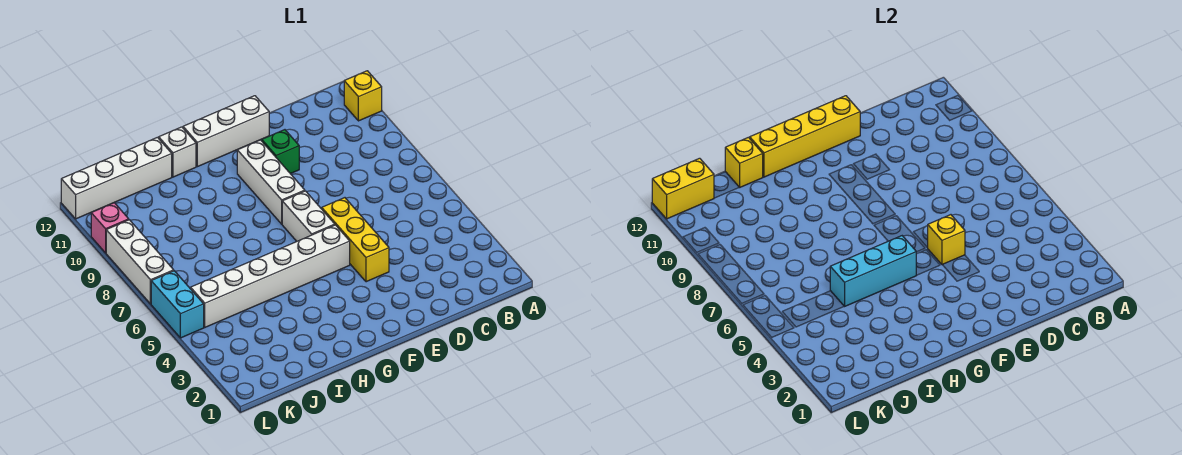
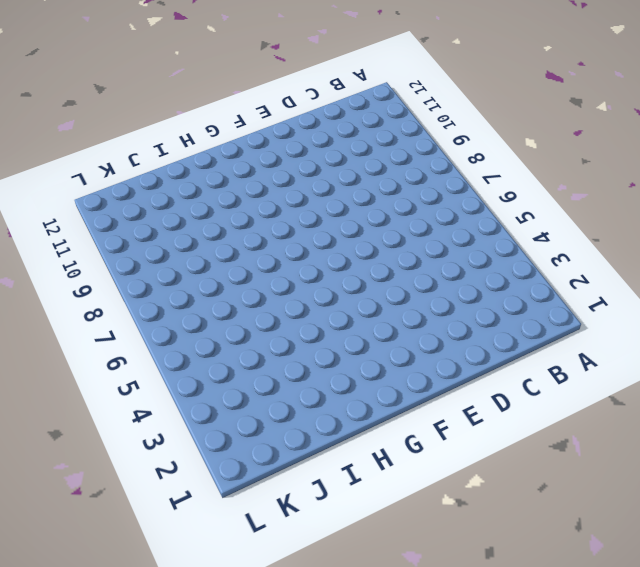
none -> yellow brick A11 level 1
none -> yellow brick E4:E6 level 1
none -> green brick E10 level 1

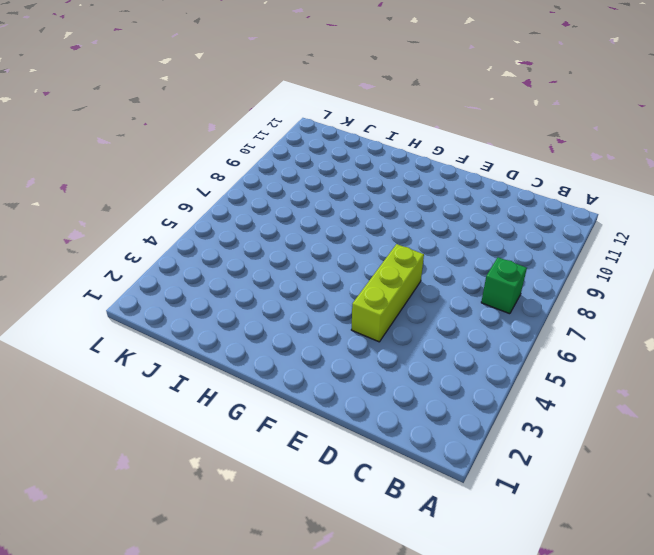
green brick B7 level 1 -> green brick E10 level 1
lime brick E4:E6 level 1 -> yellow brick E4:E6 level 1
none -> yellow brick A11 level 1
none -> white brick E12:G12 level 1
none -> white brick F5:K5 level 1

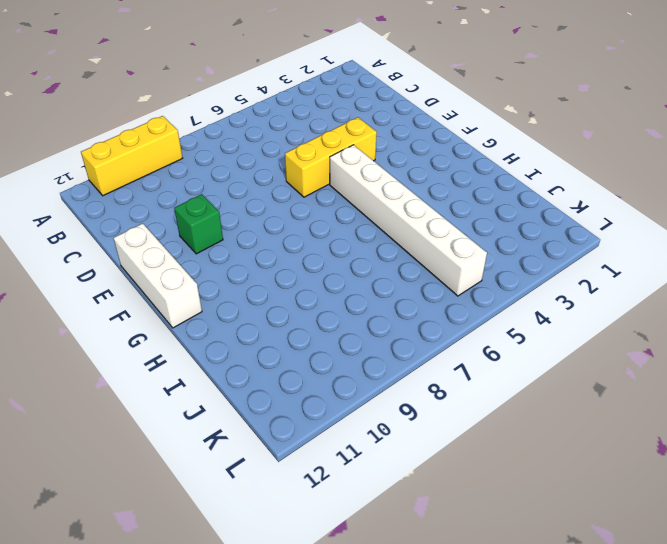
yellow brick A9:A11 level 1 -> yellow brick A11 level 1
none -> white brick F6:F7 level 1
none -> white brick F8:F10 level 1
none -> white brick H12 level 1

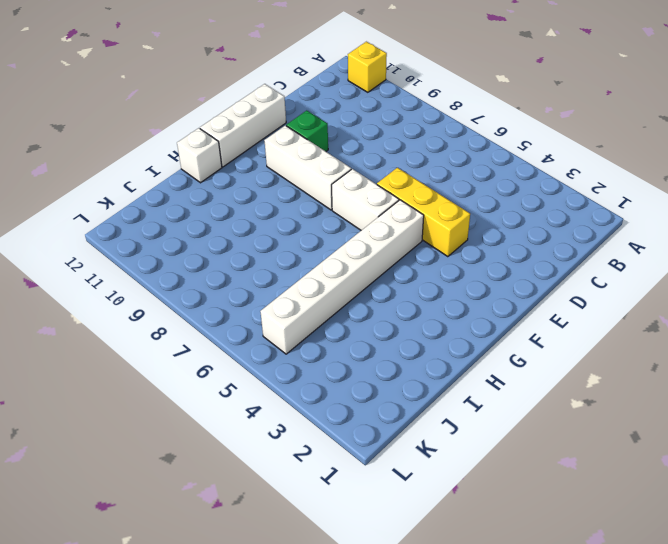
none -> white brick I12:L12 level 1
none -> cyan brick L5:L6 level 1
none -> white brick L7:L9 level 1

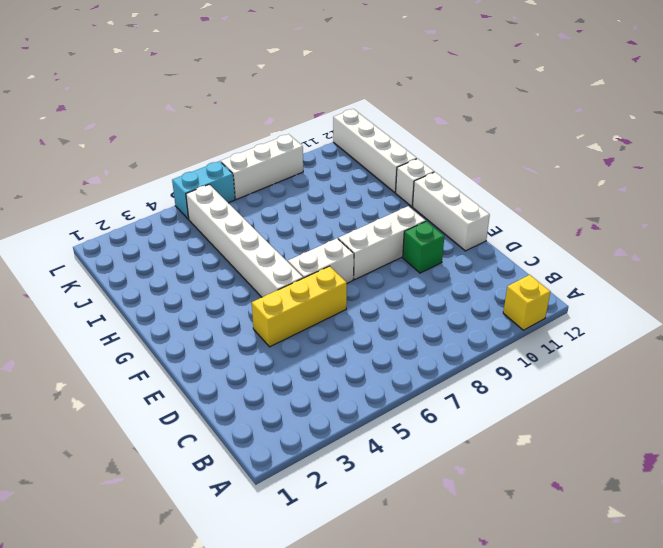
none -> pink brick L10 level 1
none -> yellow brick E5 level 2
none -> yellow brick E12:H12 level 2

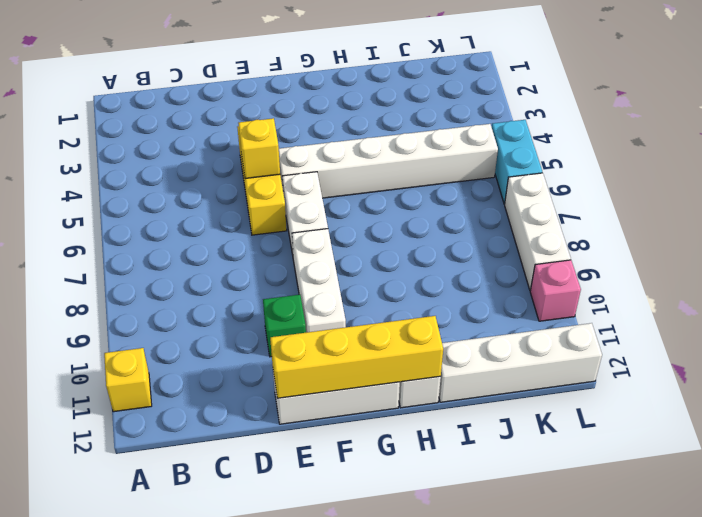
none -> cyan brick G5:I5 level 2
none -> yellow brick I12 level 2
none -> yellow brick K12:L12 level 2

